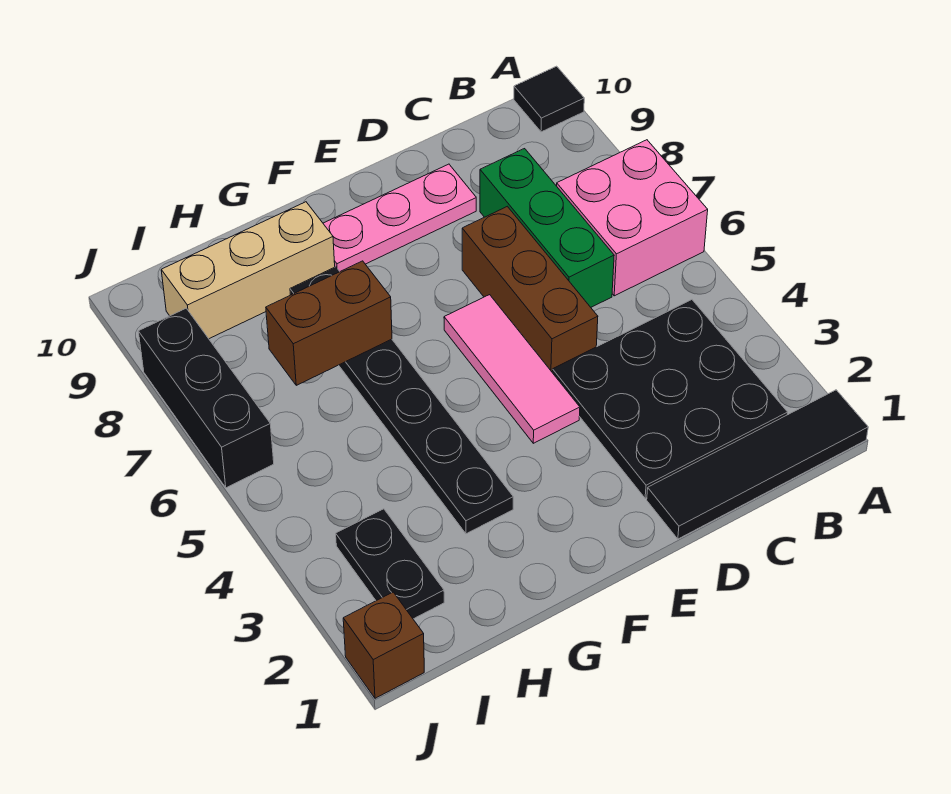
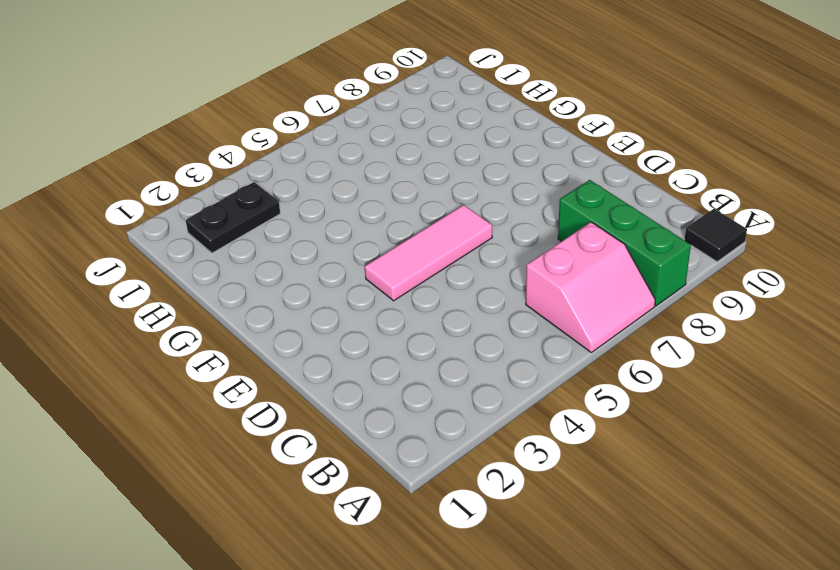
pink slope A6:B7 level 1 top B -> pink brick A6:B7 level 1
green brick A8:C8 level 1 -> green brick C6:C8 level 1
none -> black tile A1:D1 level 1
none -> black plate B2:D4 level 1
none -> brown brick D5:D7 level 1

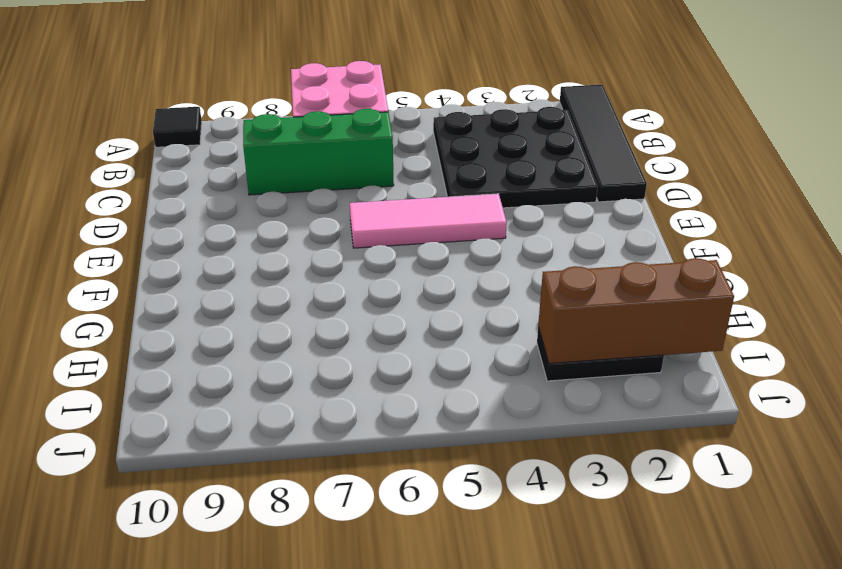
brown brick I1:I3 level 2 -> brown brick D5:D7 level 1
none -> pink plate D9:F9 level 1
none -> black plate G3:G8 level 1
none -> tan brick G9:I9 level 1

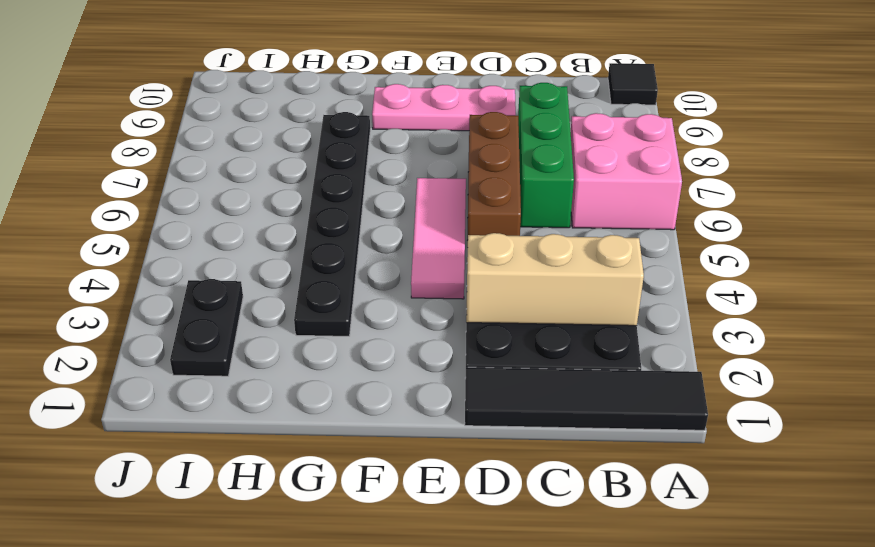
tan brick B3:D3 level 2 -> tan brick G9:I9 level 1
none -> brown brick J1 level 1
none -> black brick J6:J8 level 1
none -> brown brick G7:H7 level 2

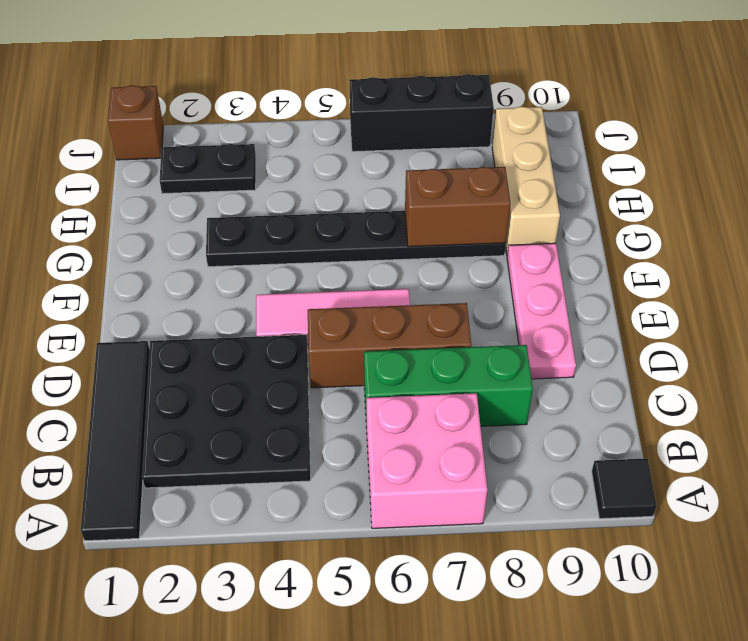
brown brick G7:G8 level 2 -> brown brick G7:H7 level 2

